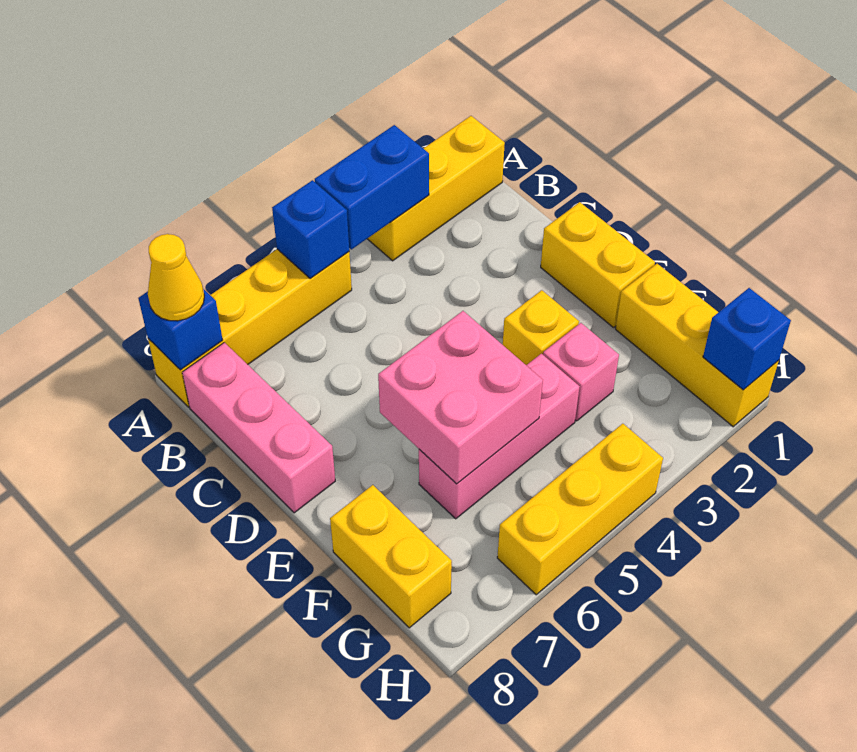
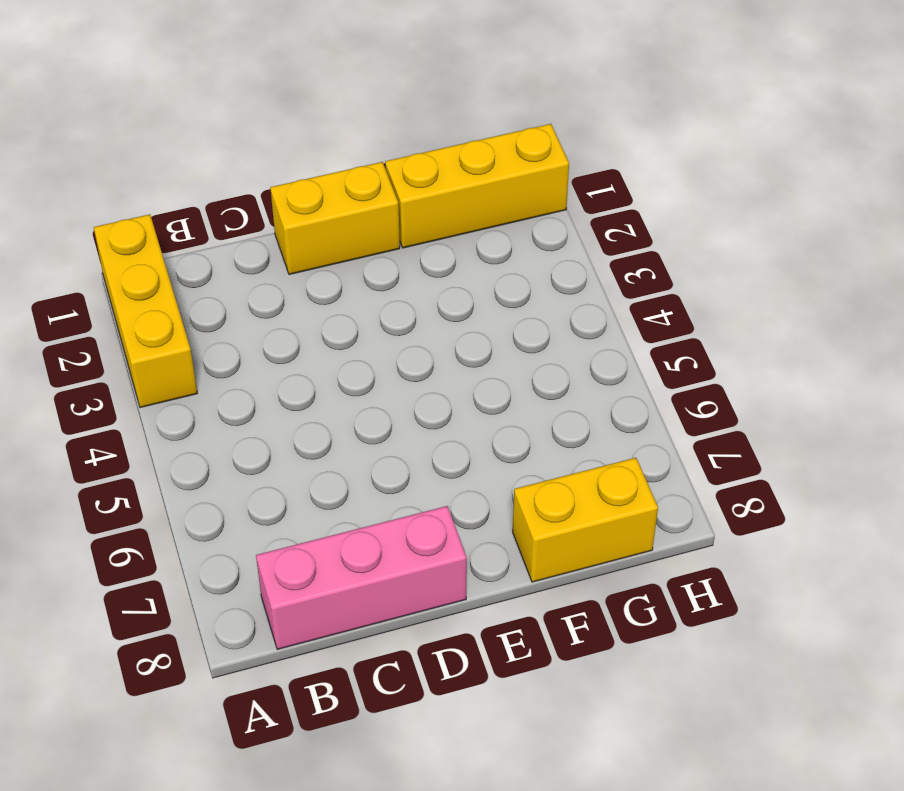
none -> yellow brick A5:A8 level 1
none -> yellow brick E3 level 1
none -> pink brick F3 level 1

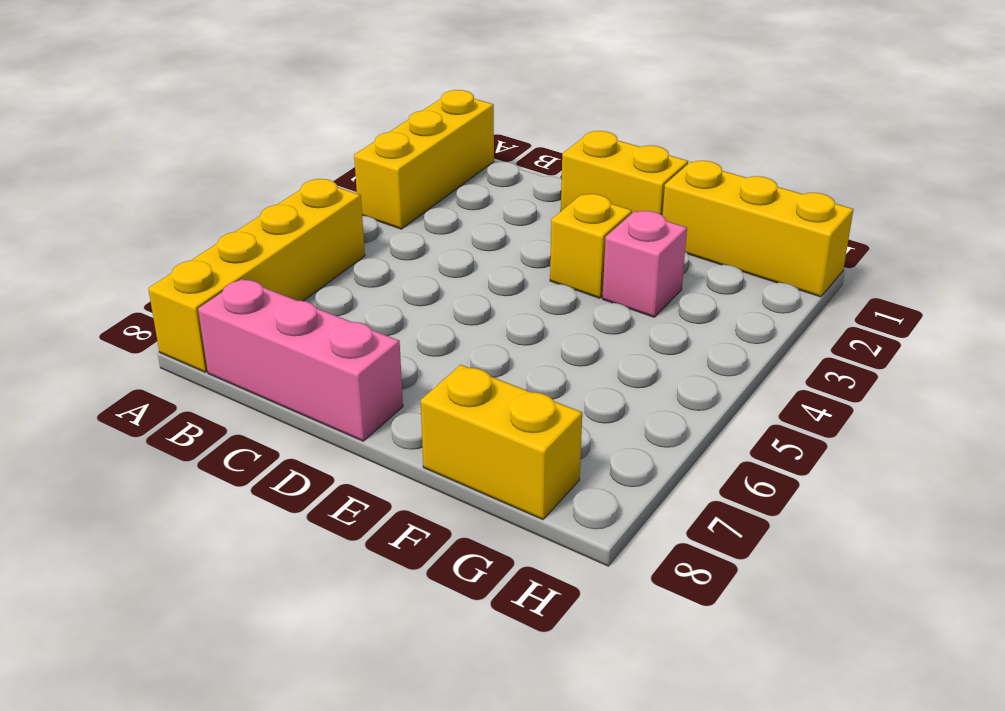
none -> pink brick F4:F6 level 1
none -> yellow brick H4:H6 level 1
none -> blue brick A3:A4 level 2

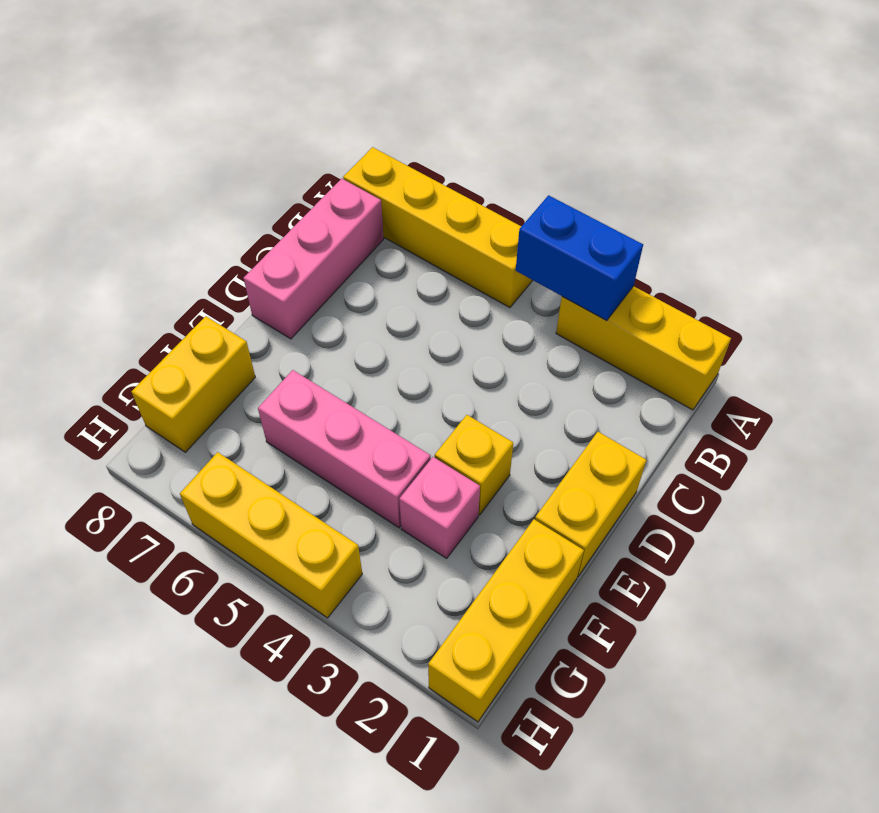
none -> blue brick A5 level 2
none -> blue brick A8 level 2
none -> pink brick E5:F6 level 2

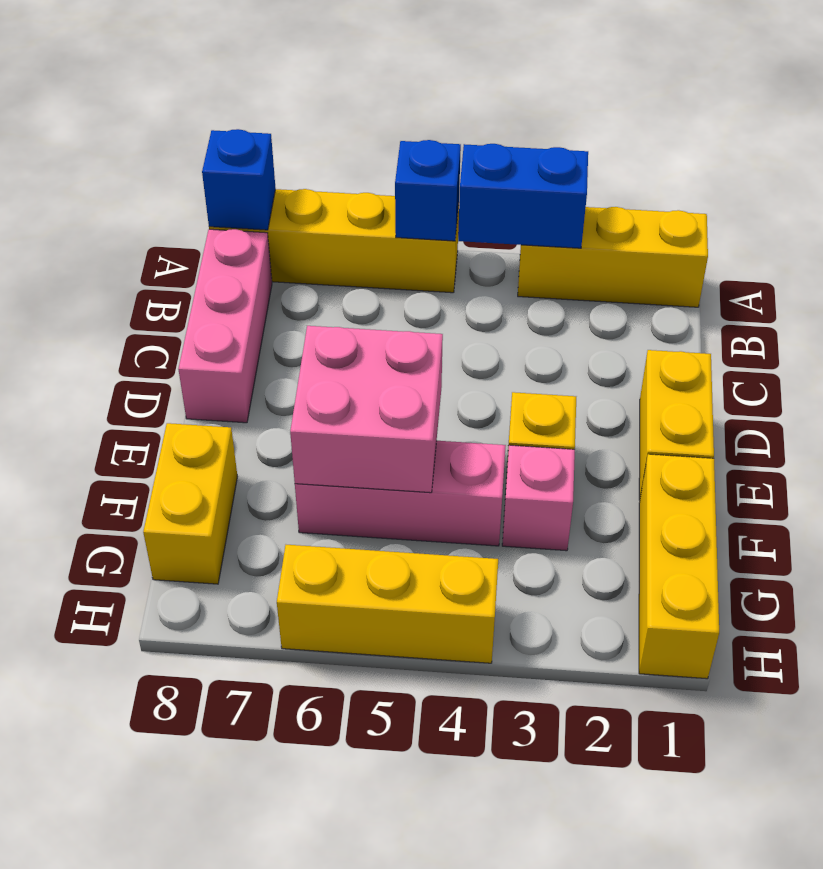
none -> blue brick H1 level 2
none -> yellow cone A8 level 3

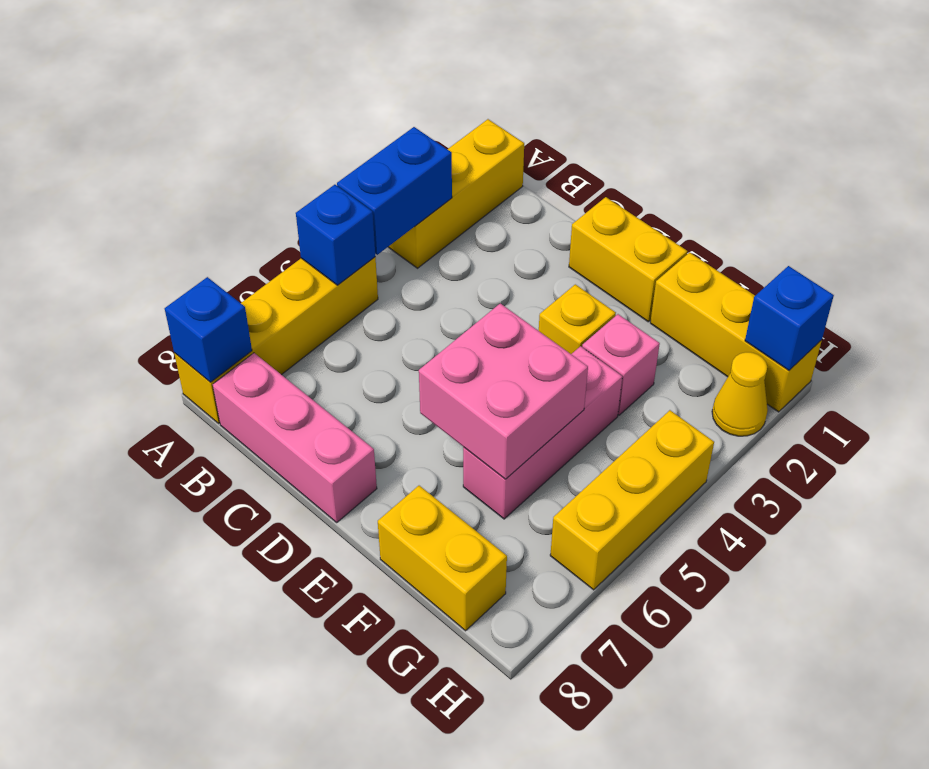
yellow cone H2 level 1 -> yellow cone A8 level 3

